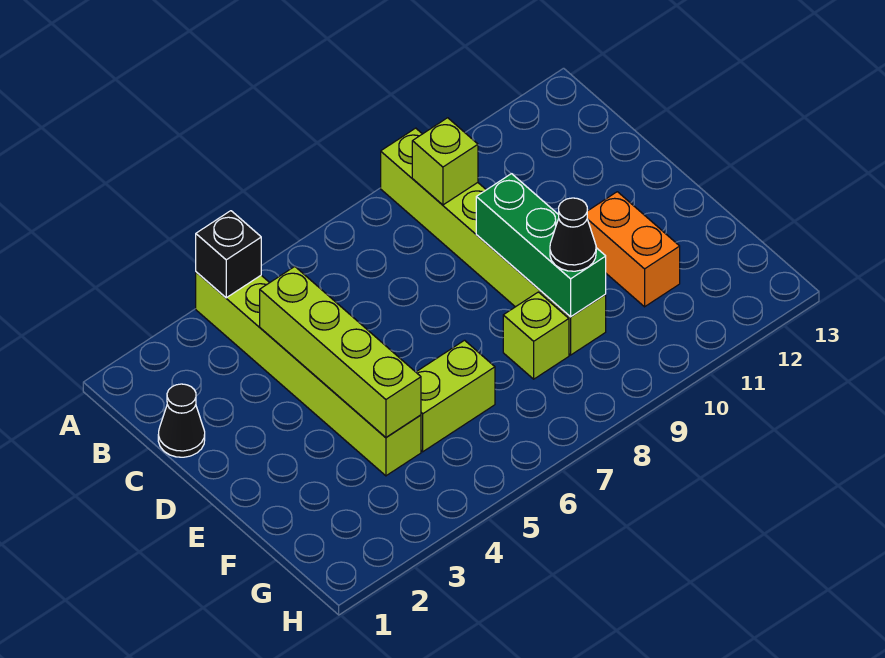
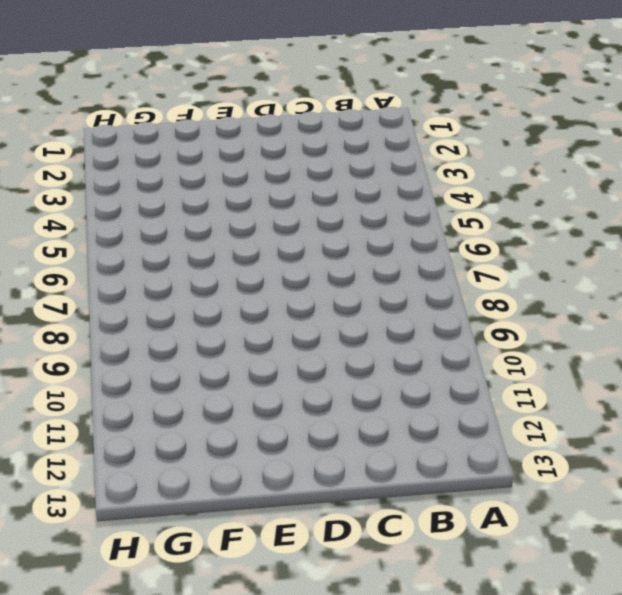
none -> lime brick A4:F4 level 1
none -> lime brick A9:F9 level 1

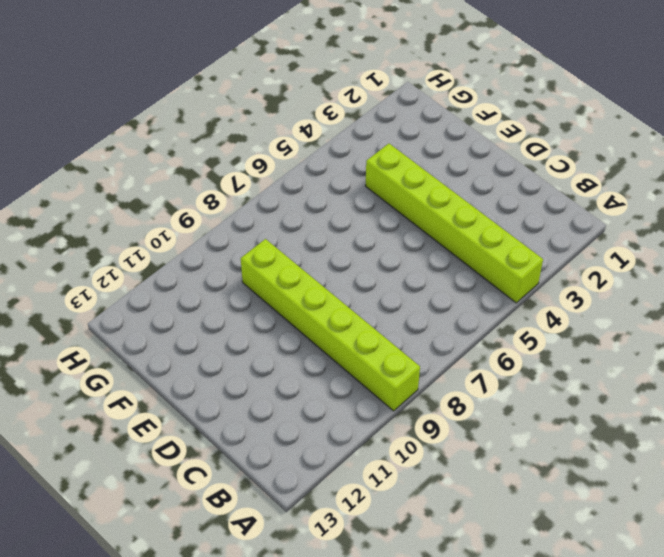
none -> black cone C1 level 1
none -> orange brick E11:F11 level 1

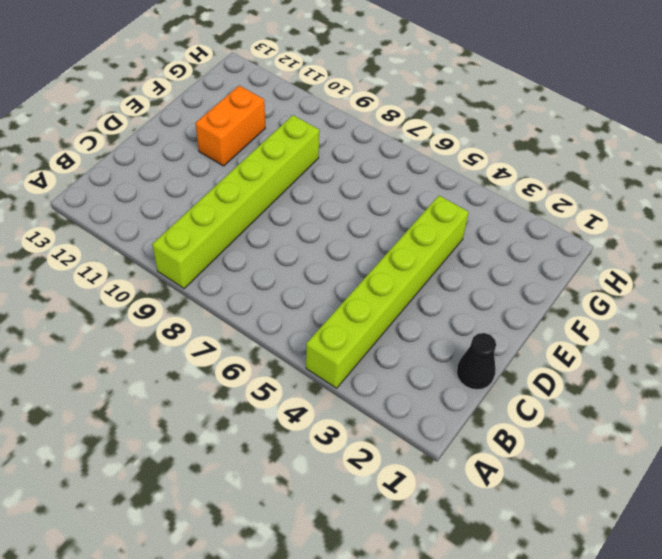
none -> lime brick F5:F6 level 1
none -> lime brick F8 level 1

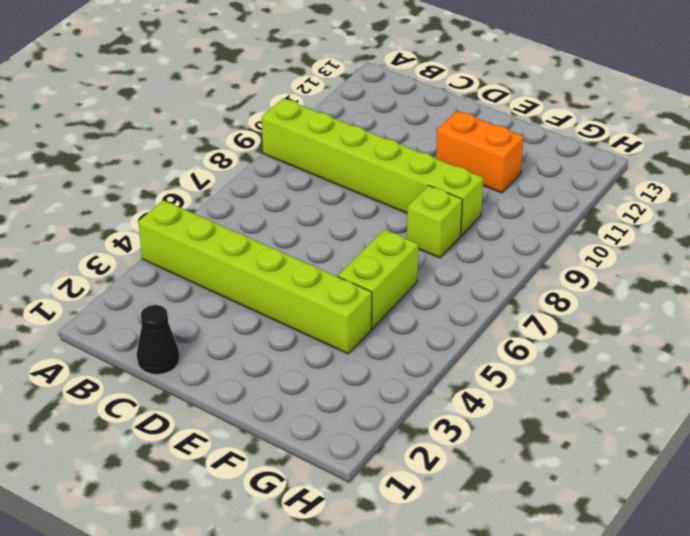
none -> black brick A4 level 2
none -> lime brick B9 level 2

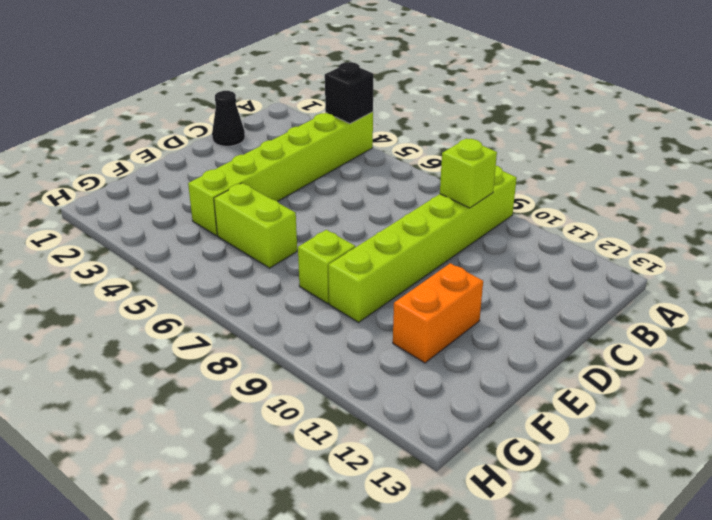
none -> lime brick C4:F4 level 2
none -> green brick D9:F9 level 2

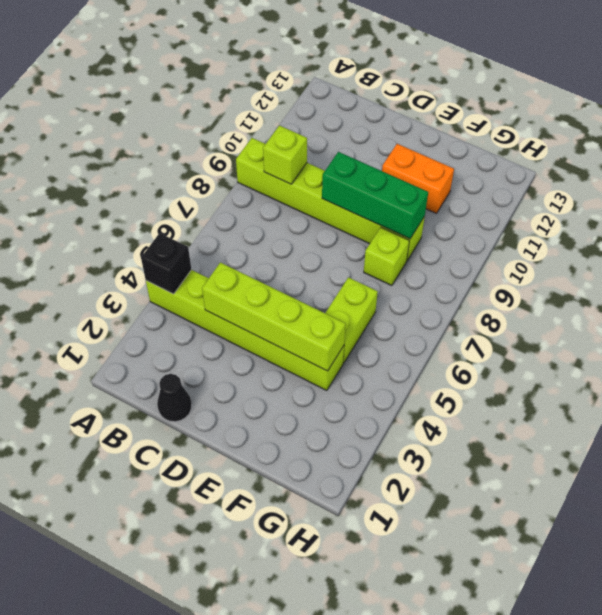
none -> black cone F9 level 3

